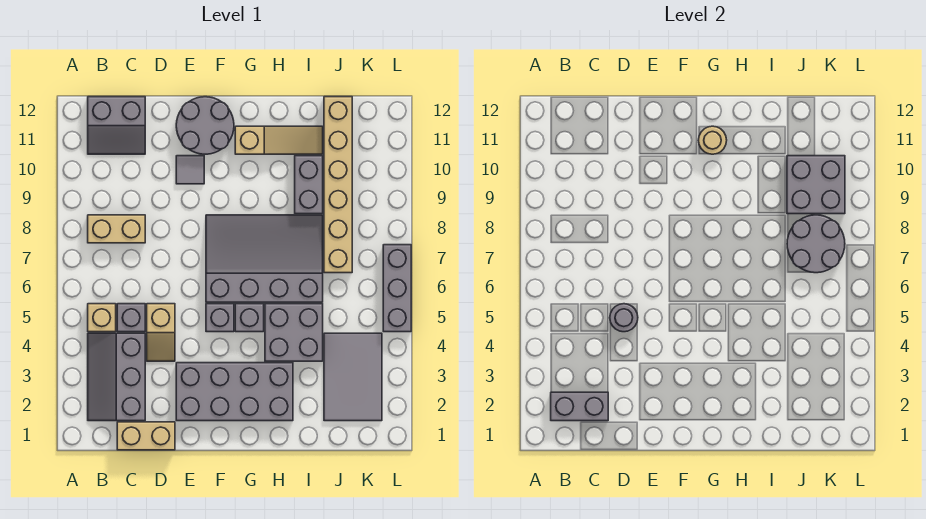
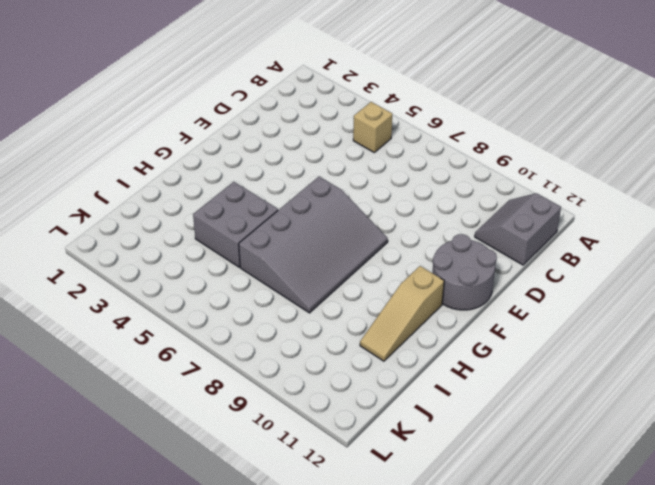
none -> grey slope B2:C4 level 1 top C
none -> tan brick B8:C8 level 1
none -> tan brick C1:D1 level 1

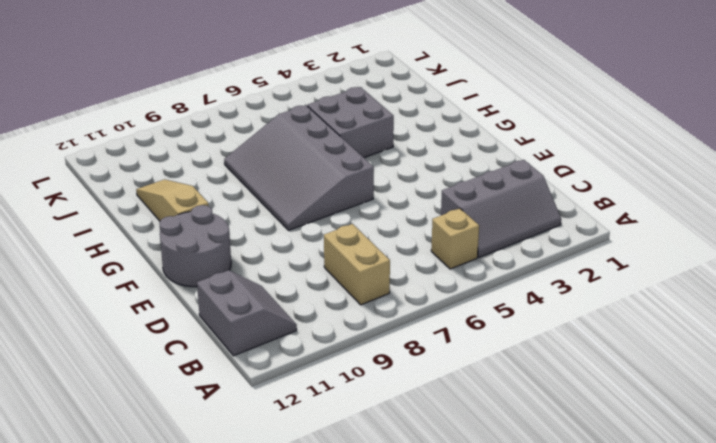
none -> tan brick C1:D1 level 1
none -> grey brick C5 level 1
none -> tan slope D4:D5 level 1 top 5

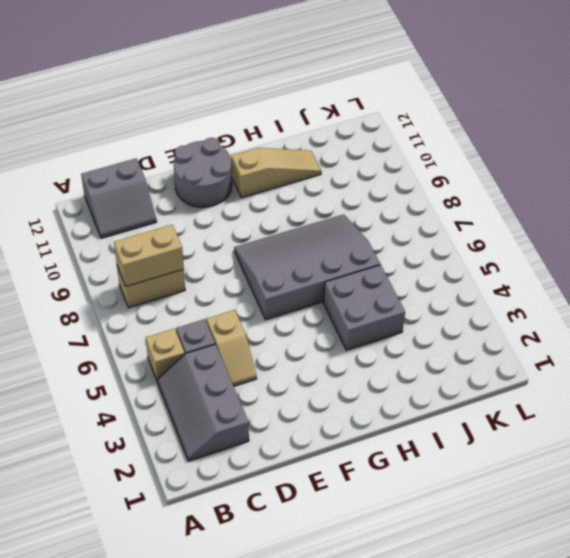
tan brick B8:C8 level 2 -> tan brick C1:D1 level 1
none -> grey brick E2:H3 level 1
none -> grey tile E10 level 1
none -> grey brick F5 level 1

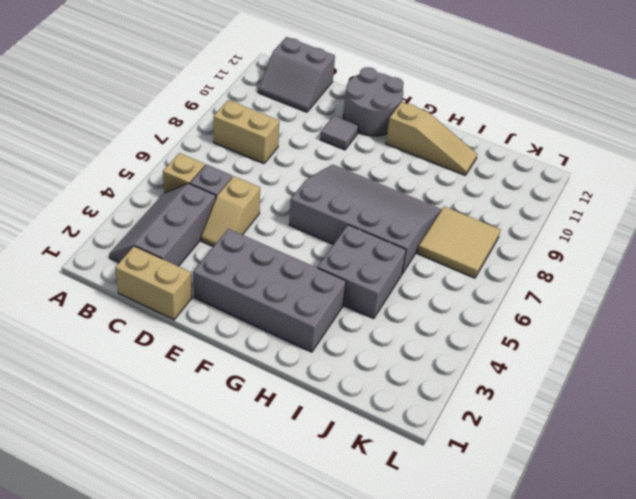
tan tile J7:K8 level 1 -> tan brick J7:J12 level 1
none -> grey brick F5 level 1
none -> grey brick G5 level 1
none -> grey brick I9:I10 level 1

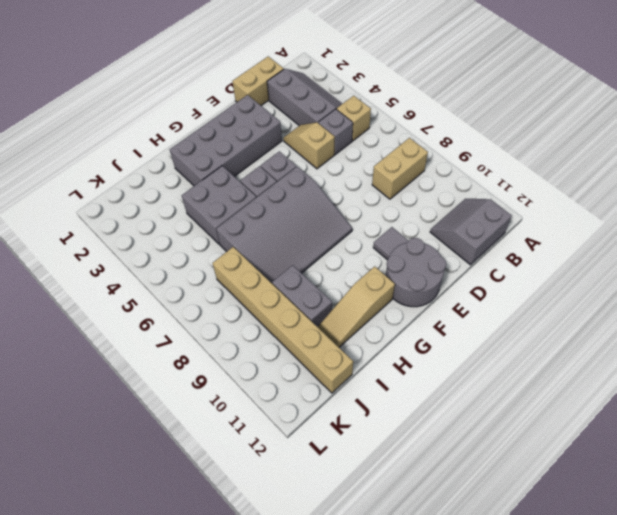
none -> grey tile J2:K4 level 1
none -> grey brick L5:L7 level 1
none -> grey brick B2:C2 level 2

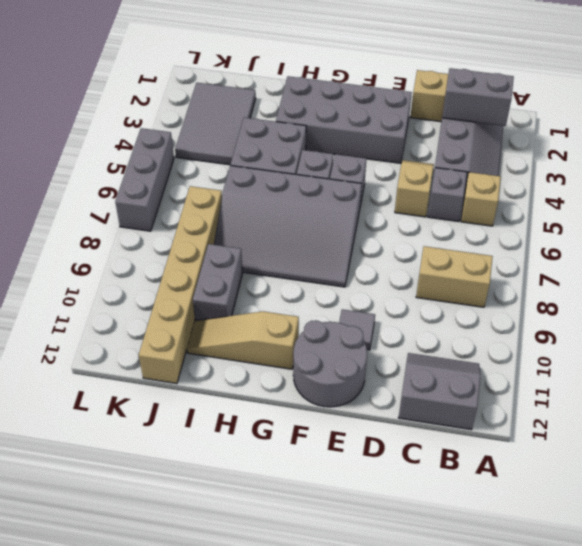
none -> grey round brick D5 level 2
none -> tan round brick G11 level 2
none -> grey round brick J7:K8 level 2

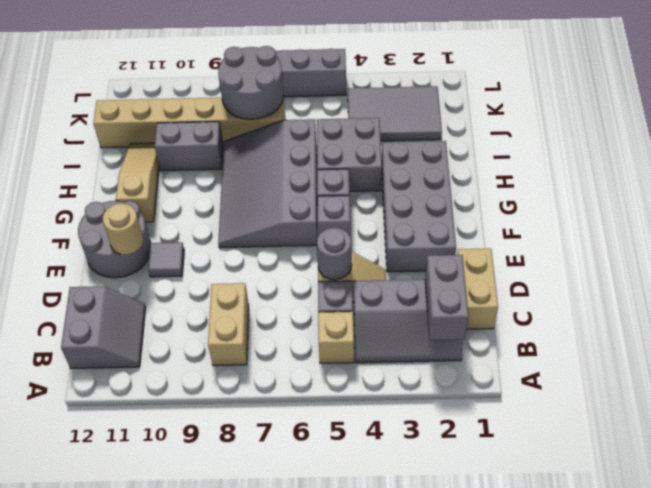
tan round brick E11 level 2 -> tan round brick G11 level 2
none -> grey brick J9:K10 level 2

